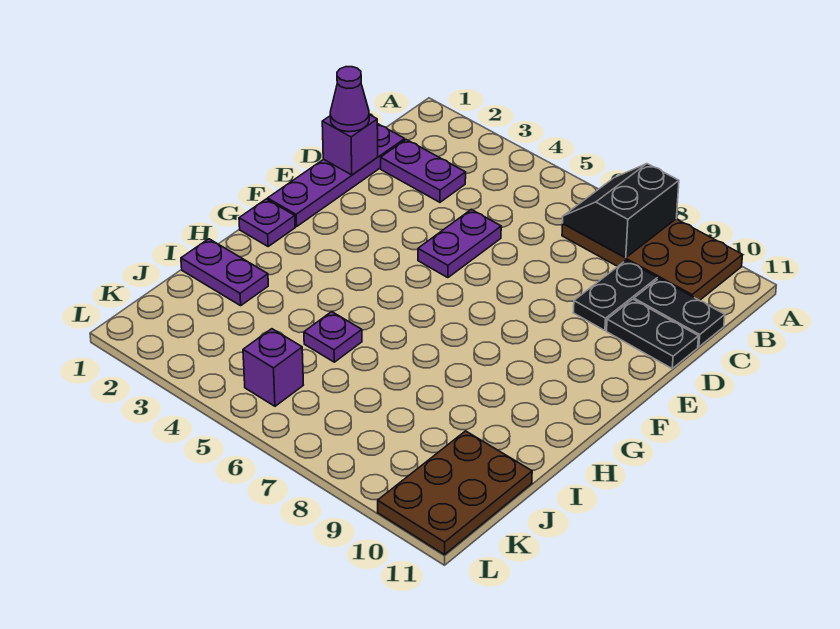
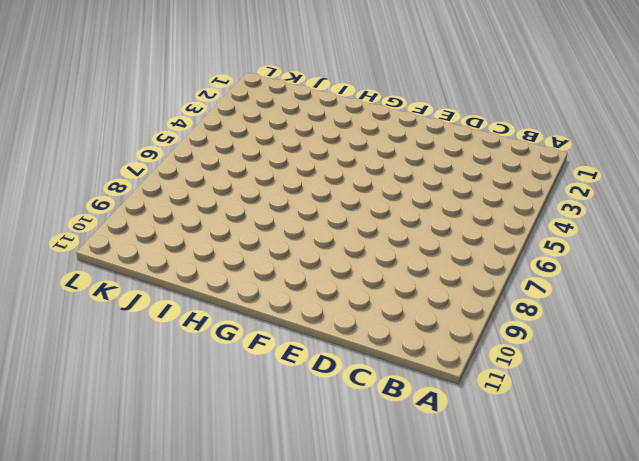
none -> brown plate A7:B10 level 1
none -> purple plate C1:F1 level 1
none -> purple plate C2:C3 level 1

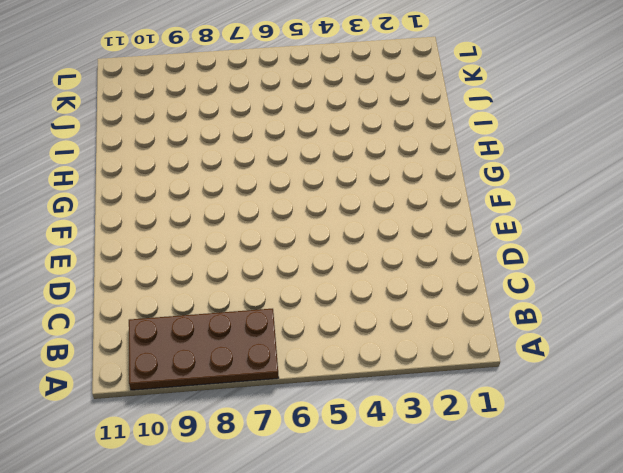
none -> purple plate C1:F1 level 1
none -> purple plate C2:C3 level 1
none -> black plate C9:D9 level 1

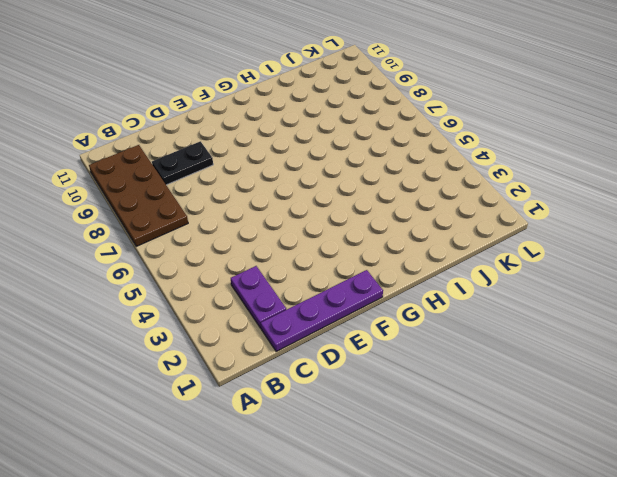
none -> black plate C10:C11 level 1
none -> purple plate D5:E5 level 1
none -> black plate D10:D11 level 1

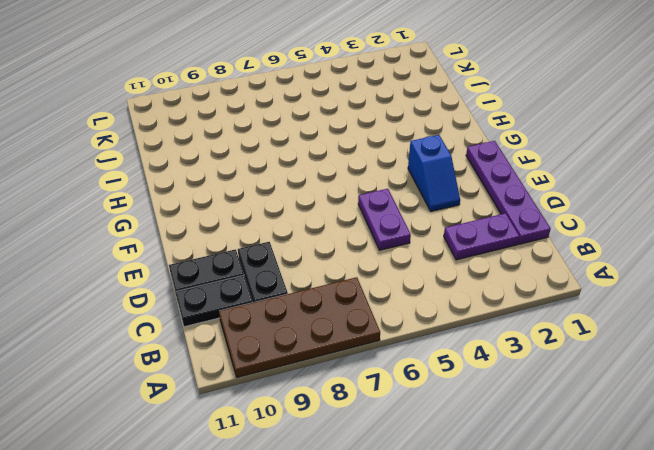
blue slope E3:F3 level 1 top F -> none
none -> purple plate G1 level 1
none -> purple plate I1:I2 level 1
none -> purple plate I5 level 1

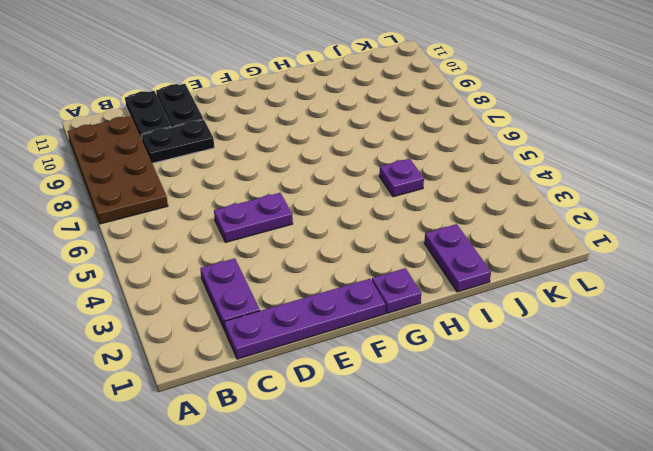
none -> brown plate J10:L11 level 1
none -> purple brick K5 level 1
none -> black slope A7:B8 level 2 top 8

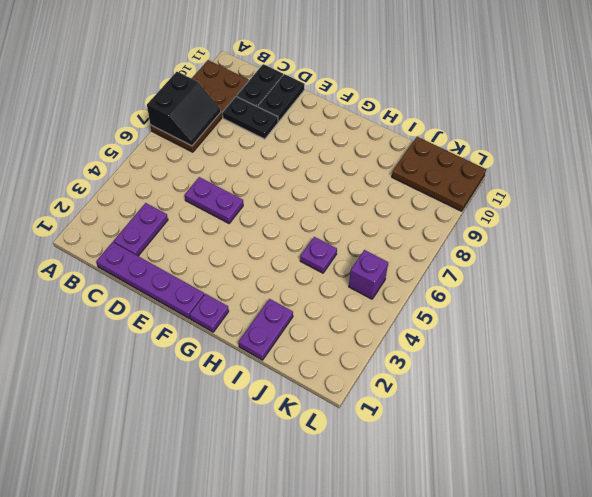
black slope A7:B8 level 2 top A -> black slope A7:B8 level 2 top 8
none -> purple brick D1 level 2
none -> purple cone D1 level 3

